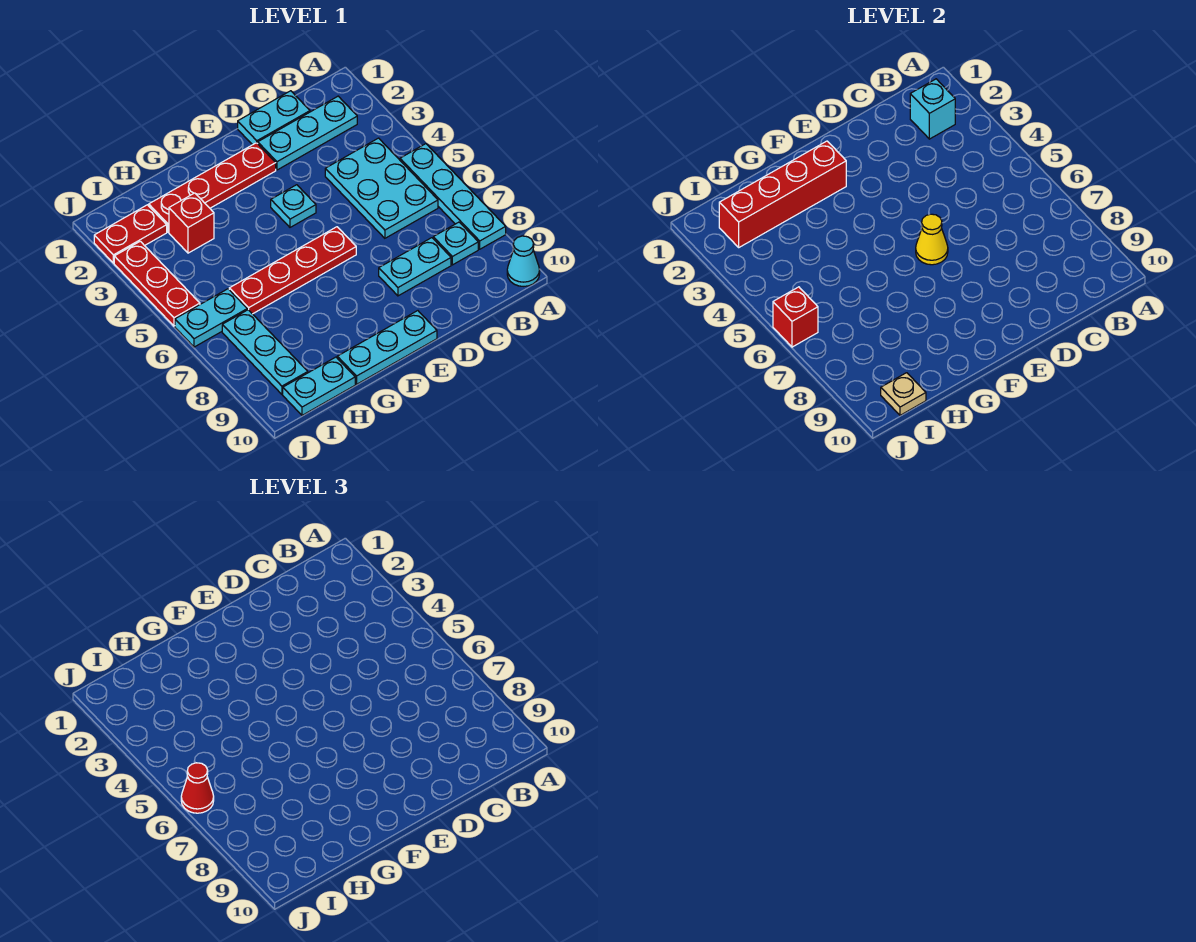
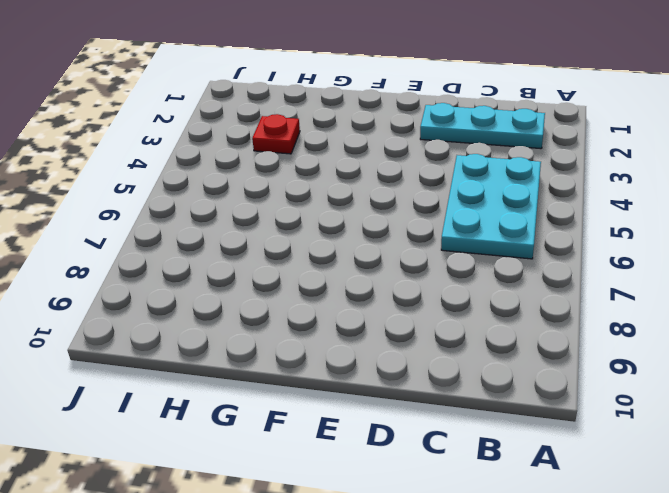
red plate H3 level 1 -> red brick H3 level 1
none -> cyan plate A5:A8 level 1
none -> cyan cone A10 level 1
none -> cyan plate B8 level 1

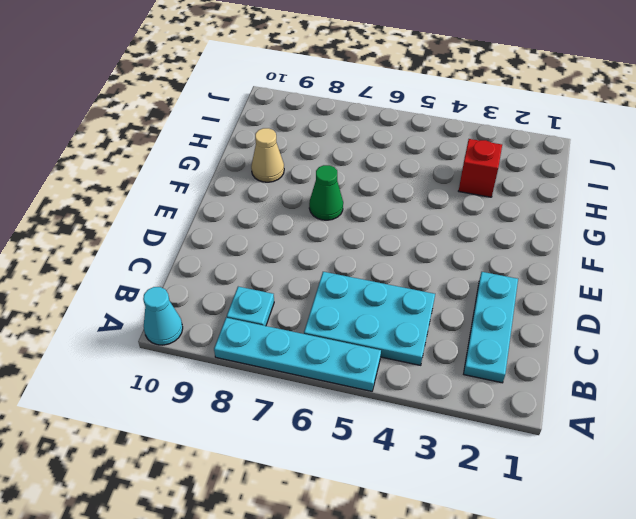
green cone F7 level 1 -> none
tan cone G9 level 1 -> none
none -> cyan plate C1:D1 level 1
none -> cyan plate C8:D8 level 1
none -> red plate E2:H2 level 1

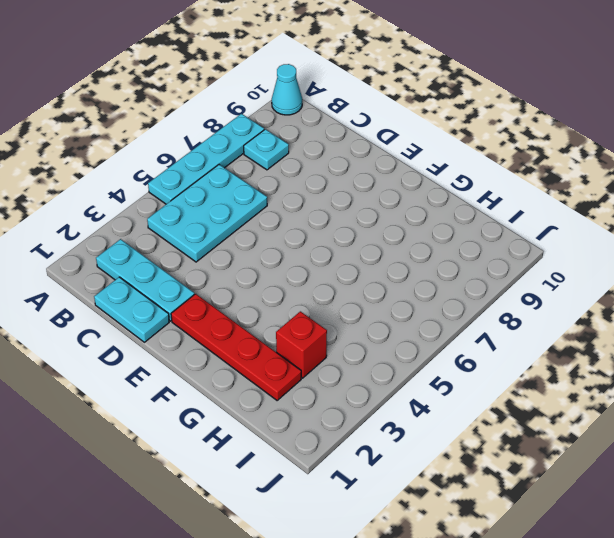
none -> cyan plate C8:D8 level 1
none -> cyan plate E4 level 1
none -> red plate E6:H6 level 1

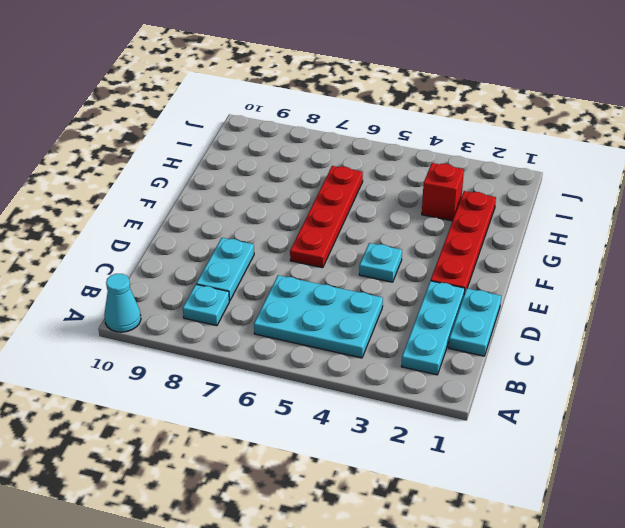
none -> cyan plate A5:A8 level 1
none -> cyan plate E10:G10 level 1
none -> cyan plate H10:I10 level 1

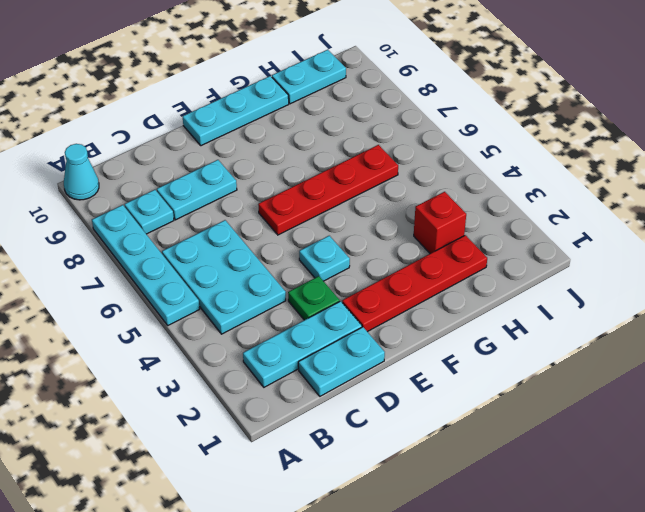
green plate D3 level 1 -> none
none -> red plate I2:J2 level 1
none -> cyan plate I6:J6 level 1
none -> cyan plate I7:I9 level 1

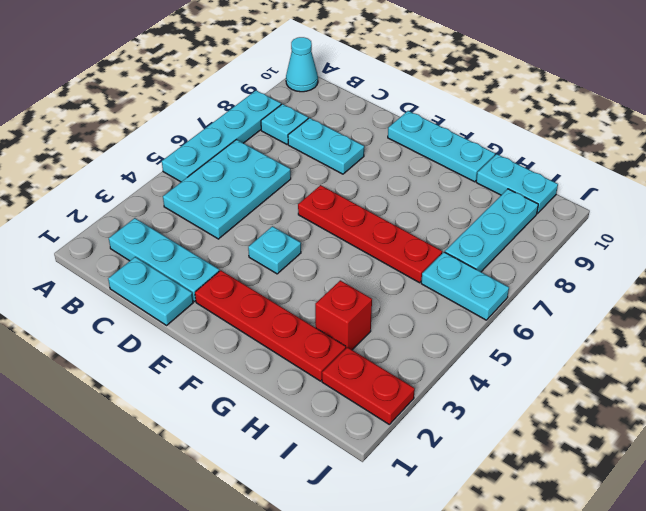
none -> red plate J3:J5 level 1
none -> cyan brick B2 level 2
none -> yellow cone E6 level 2

